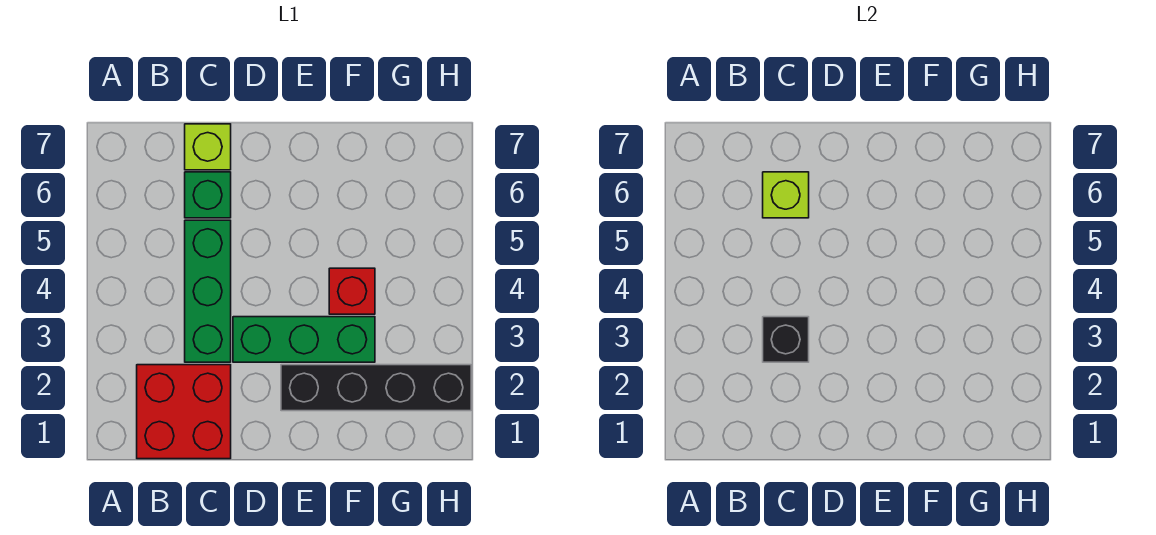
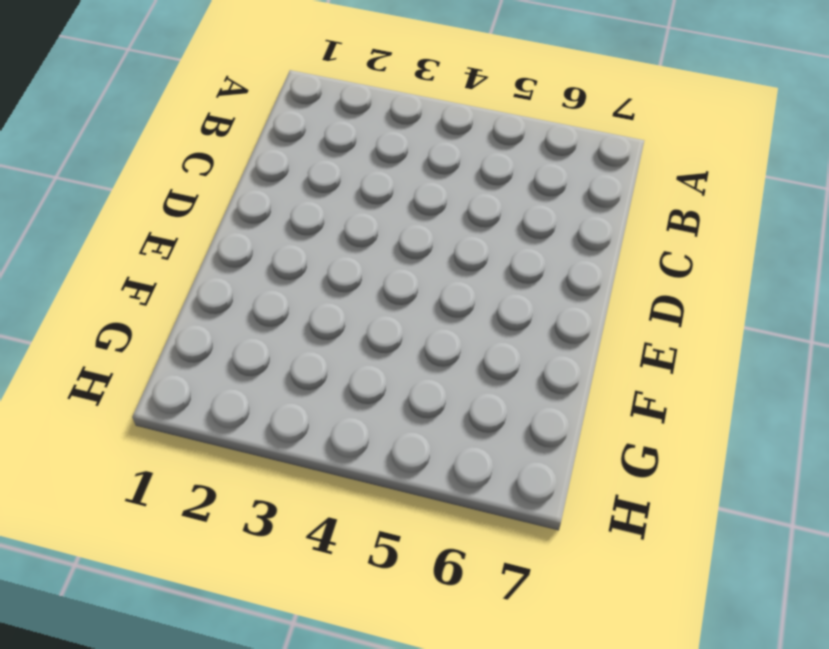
none -> red brick B1:C2 level 1
none -> green brick C3:C5 level 1

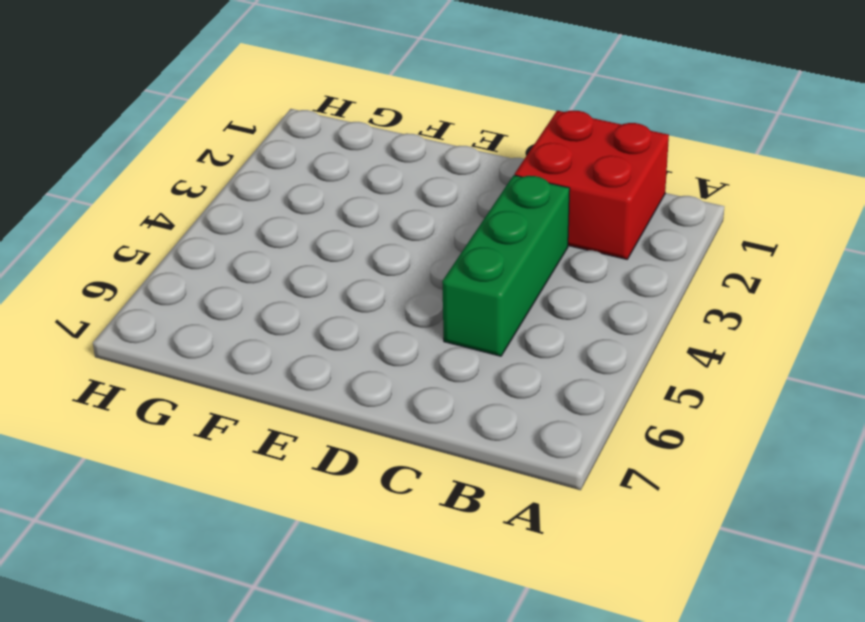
none -> green brick C6 level 1
none -> lime brick C7 level 1

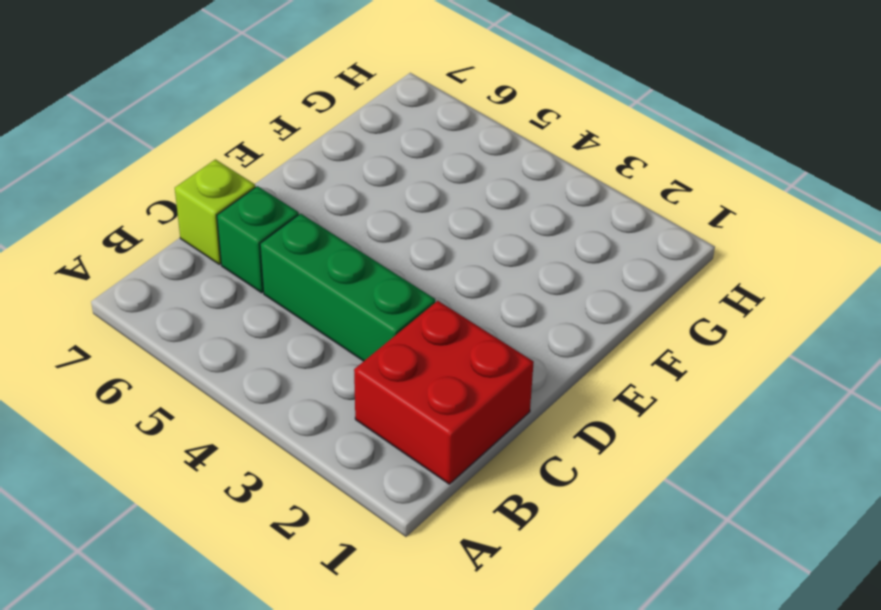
none -> green brick D3:F3 level 1
none -> black brick E2:H2 level 1

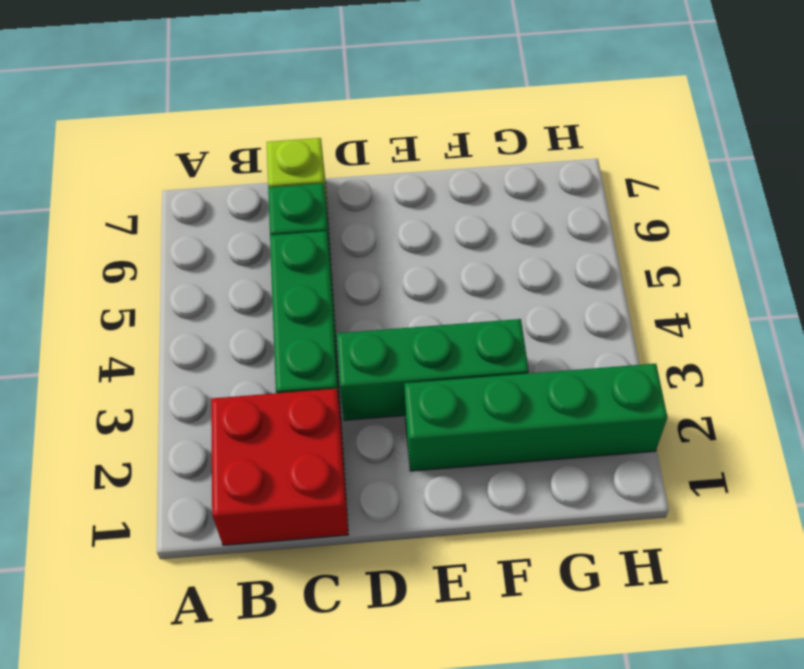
green brick E2:H2 level 1 -> black brick E2:H2 level 1
none -> red brick F4 level 1
none -> black brick C3 level 2

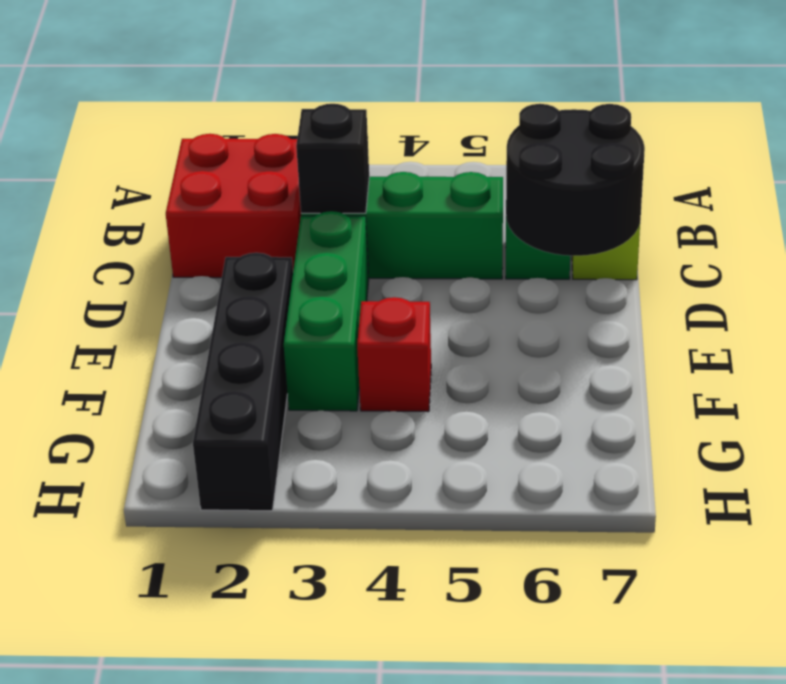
black round brick C6:D7 level 2 -> lime brick C6 level 2

